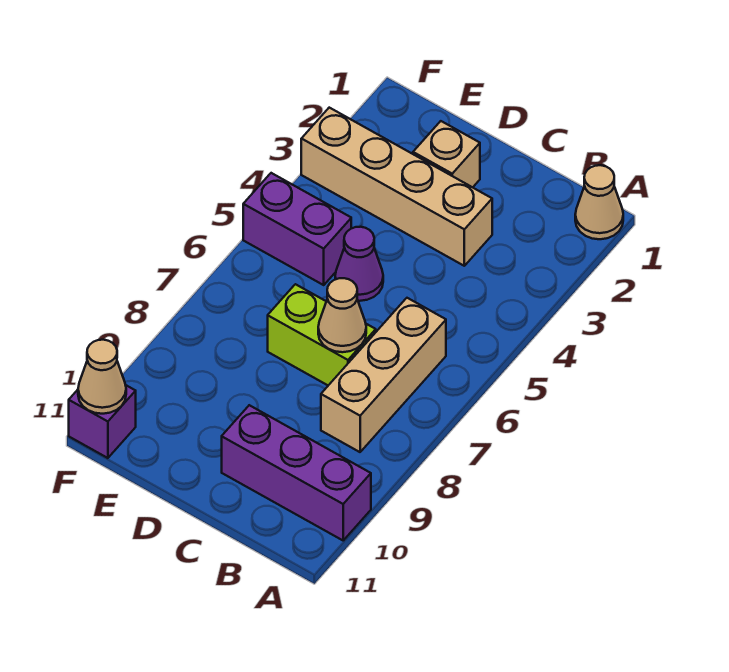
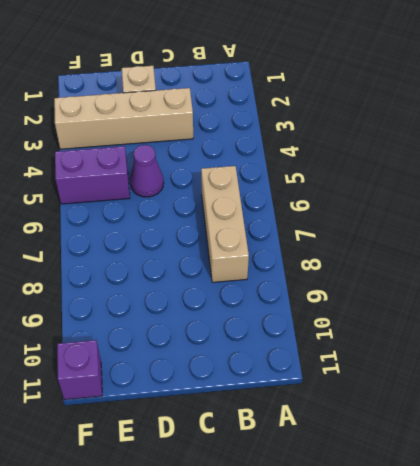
none -> tan cone A1 level 1
none -> purple brick A10:C10 level 1

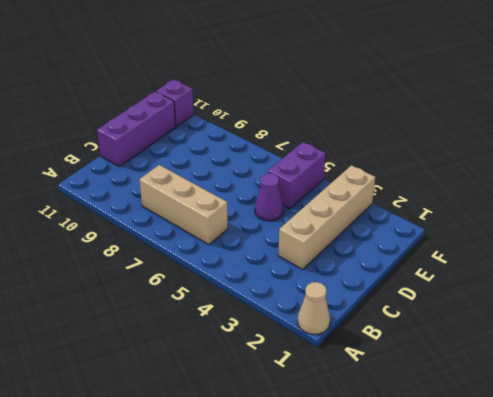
purple brick C11:E11 level 1 -> purple brick A10:C10 level 1
none -> lime brick C7:D7 level 1
none -> tan brick D2 level 1

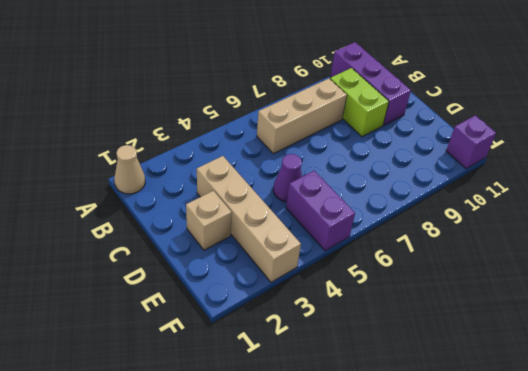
lime brick B9:C9 level 1 -> lime brick C7:D7 level 1
none -> tan cone C7 level 2
none -> tan cone F11 level 2

